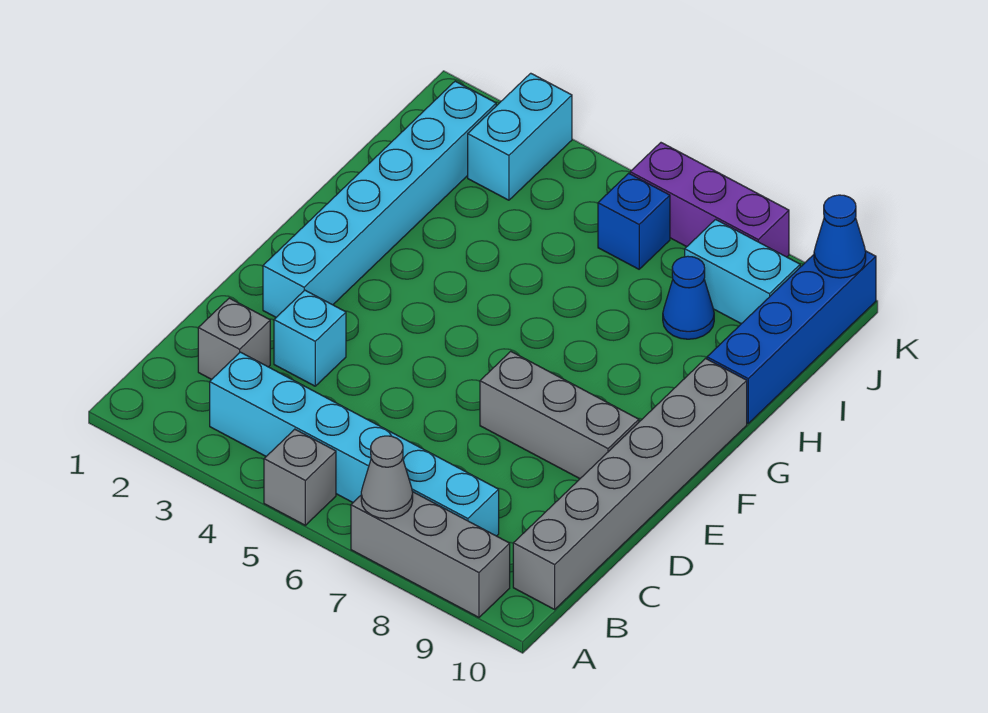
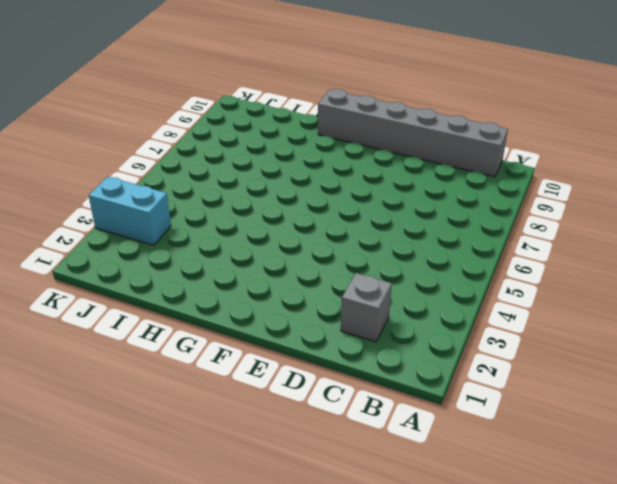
none -> grey brick A5 level 1
none -> grey brick A7:A9 level 1
none -> cyan brick B3:B8 level 1

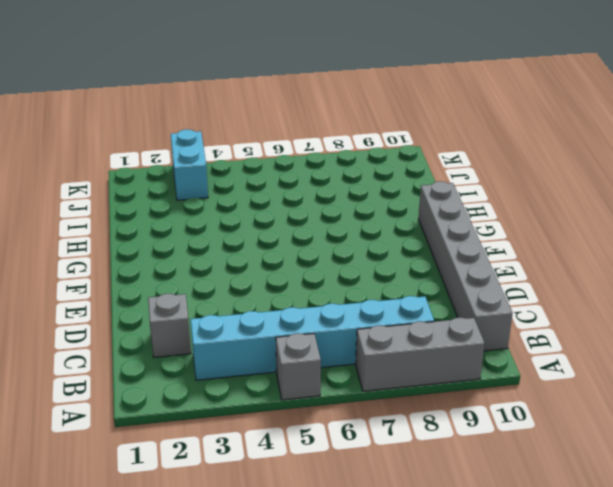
none -> cyan brick D3 level 1
none -> cyan brick E2:J2 level 1
none -> grey brick E7:E9 level 1

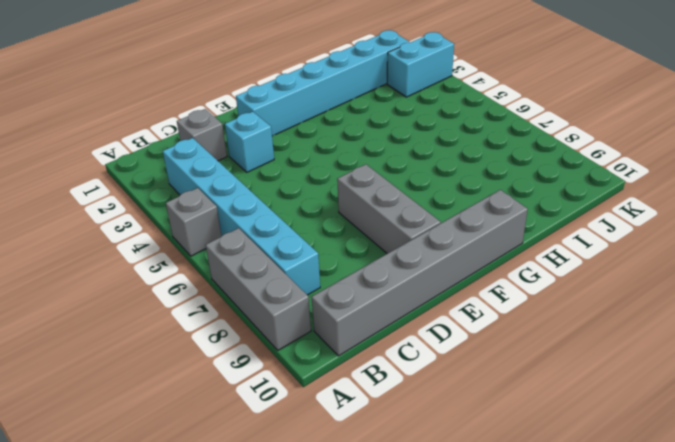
none -> blue brick H10:K10 level 1
none -> blue cone I8 level 1
none -> blue brick J6 level 1

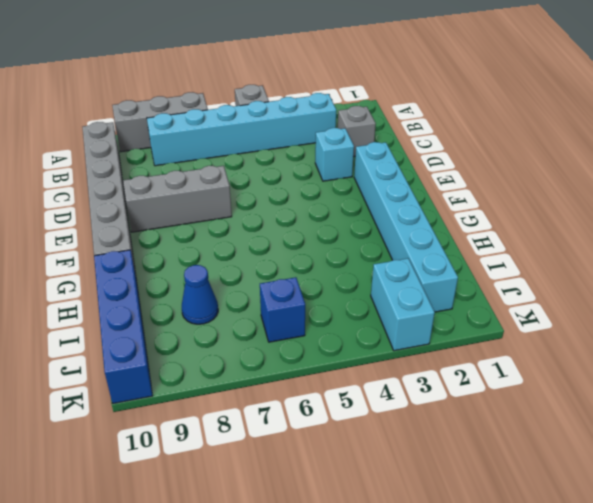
none -> cyan brick J8:J9 level 1
none -> purple brick K6:K8 level 1
none -> grey cone A7 level 2

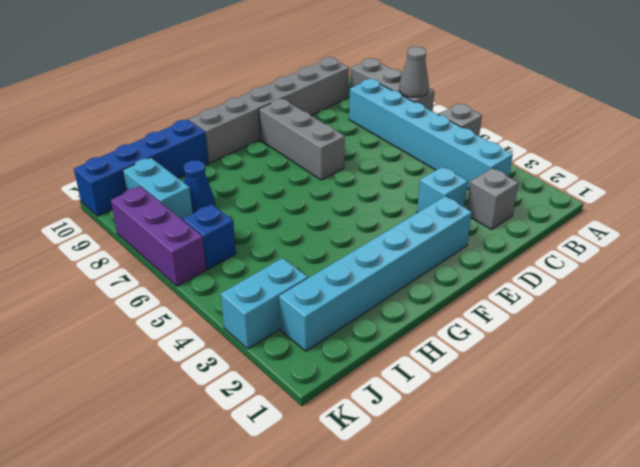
none -> blue cone K10 level 2

